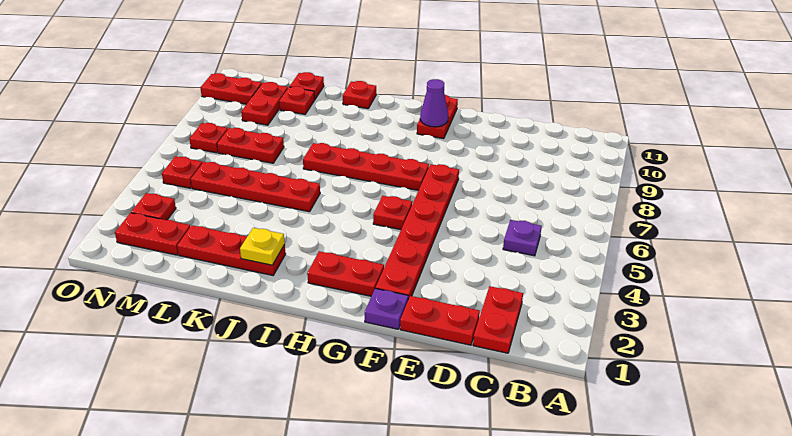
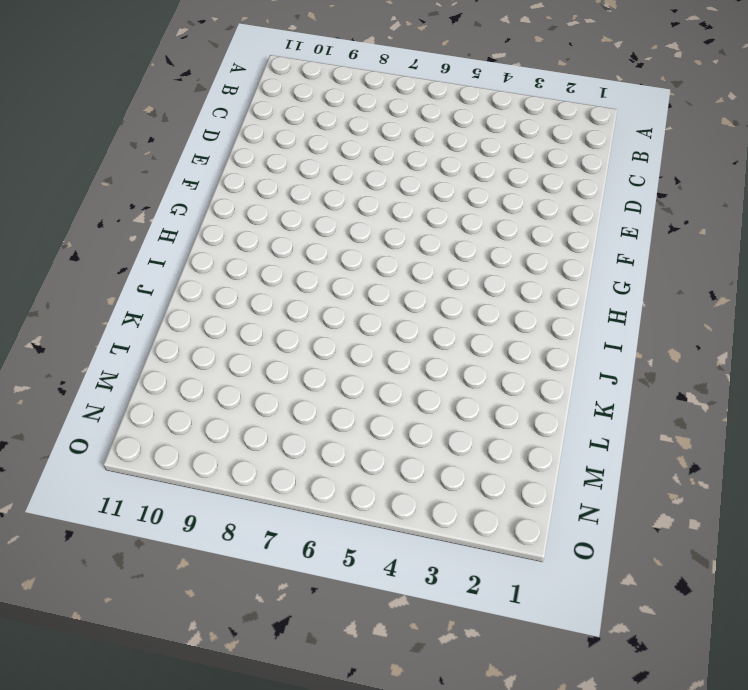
none -> red plate C1:C2 level 1
none -> purple plate C5 level 1
none -> red plate D1:E1 level 1

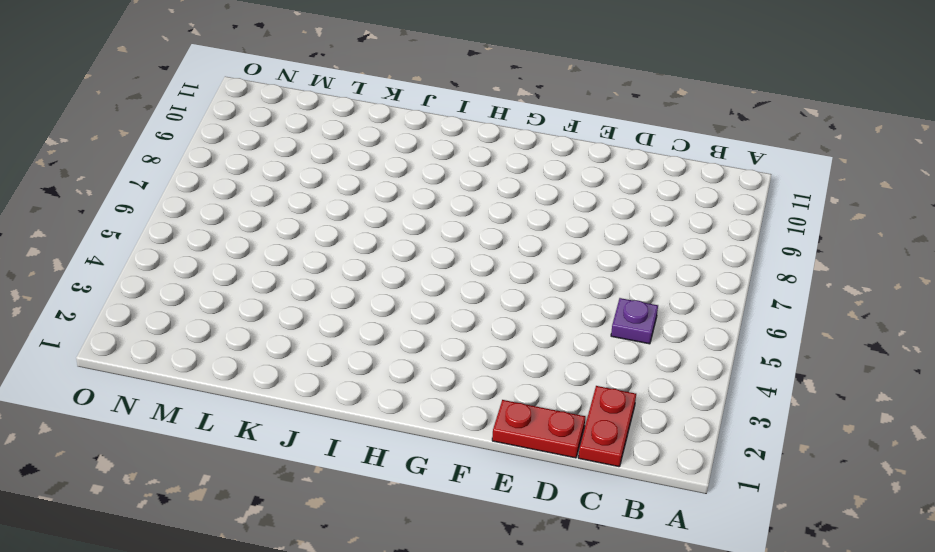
none -> purple plate F1 level 1
none -> red plate F2:F7 level 1
none -> red plate G2:H2 level 1

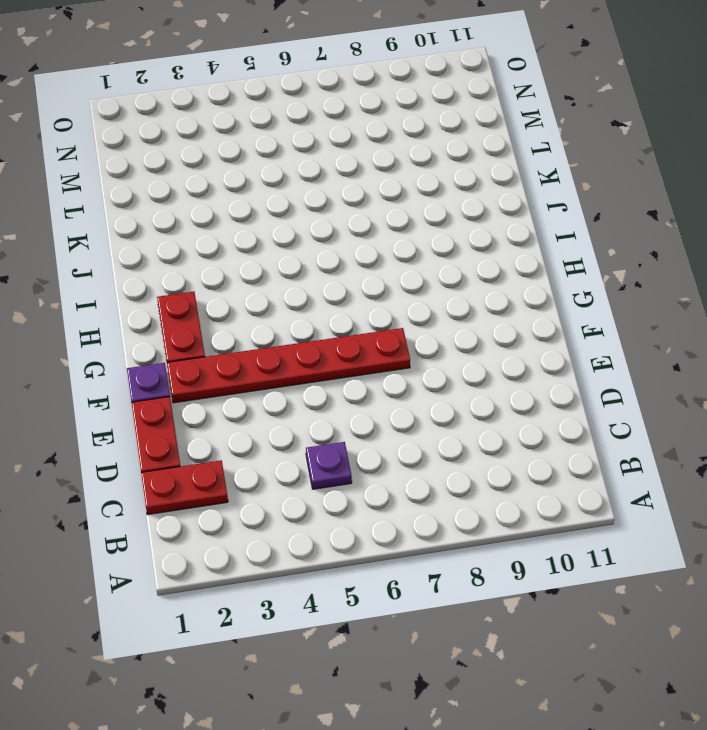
none -> red plate G5 level 1
none -> red plate G7:J7 level 1
none -> red plate G10:G11 level 1

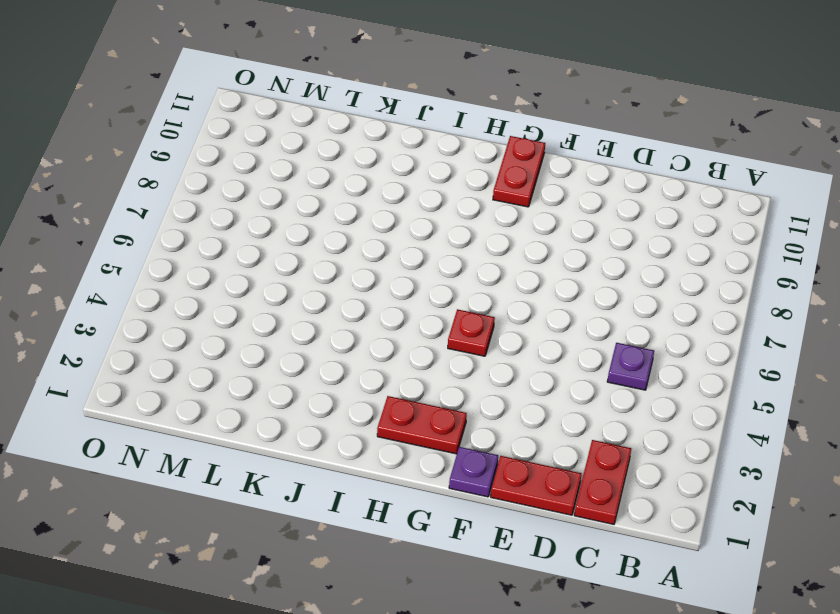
none -> red plate F2:F7 level 1
none -> red plate G7:J7 level 1
none -> red plate J2:L2 level 1

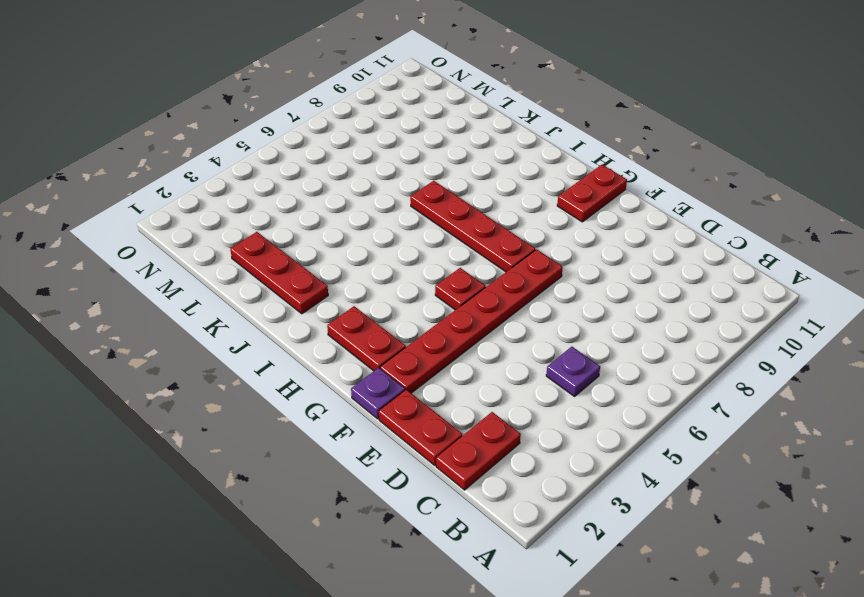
none -> red plate J5:M5 level 1
none -> red plate J11 level 1
none -> red plate L7:M7 level 1

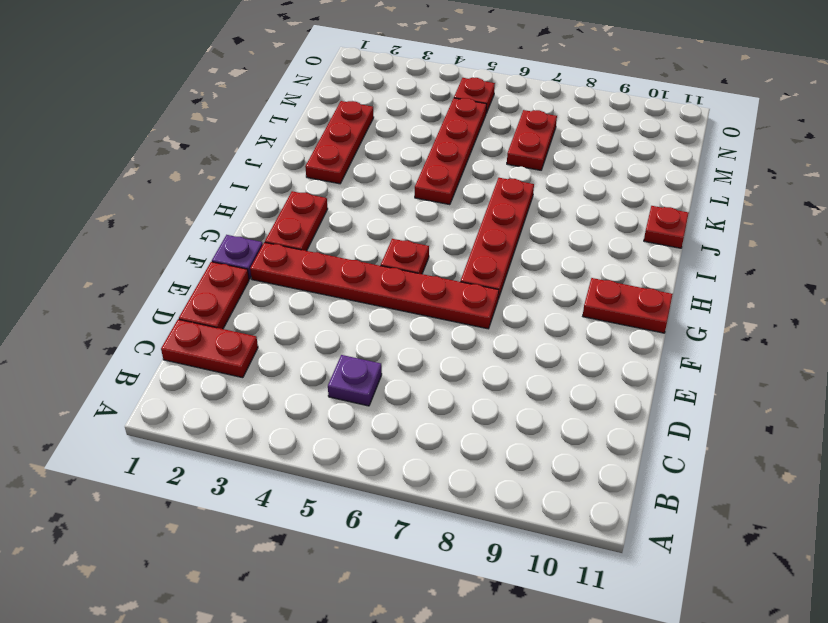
none -> red plate L10 level 1
none -> red plate L11 level 1
none -> red plate M2:N2 level 1

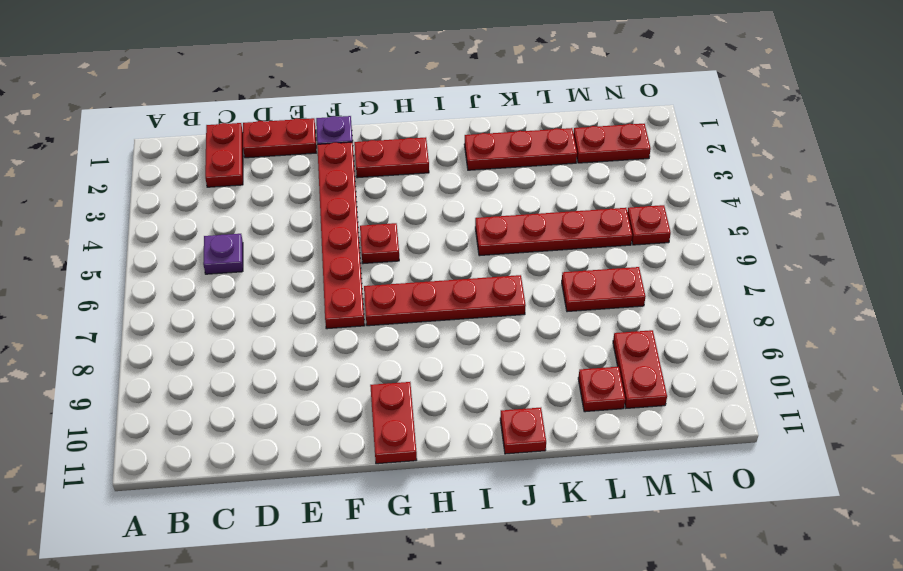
none -> red plate L11 level 1
none -> red plate N3 level 1
none -> red plate N7 level 1

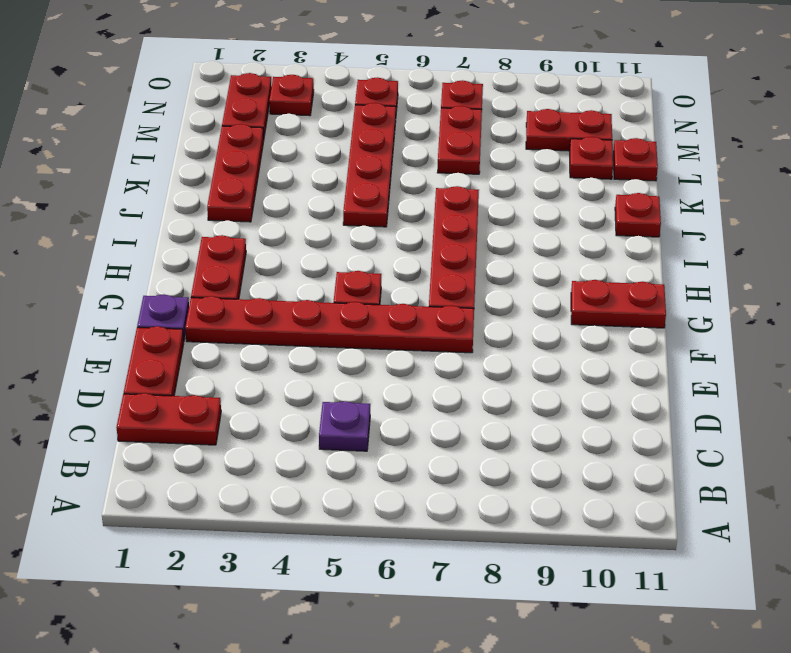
none -> red plate N10:O10 level 1
none -> purple cone G10 level 2
none -> yellow plate J2 level 2

